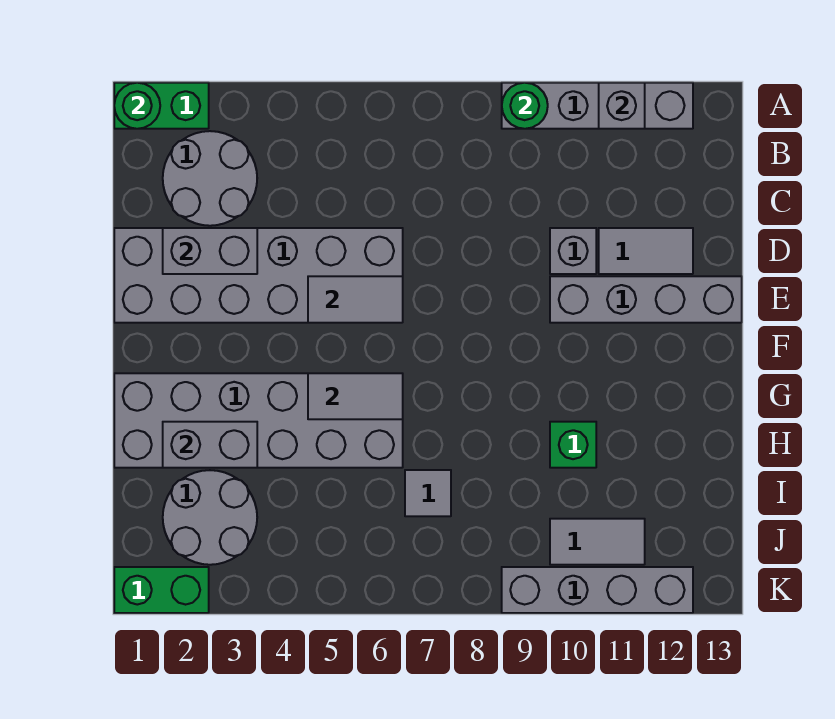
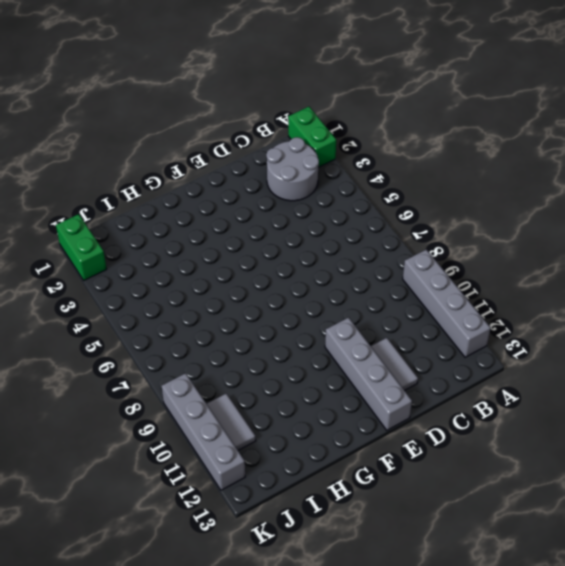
none -> grey brick D1:E6 level 1
none -> grey brick D10 level 1
none -> grey brick G1:H6 level 1

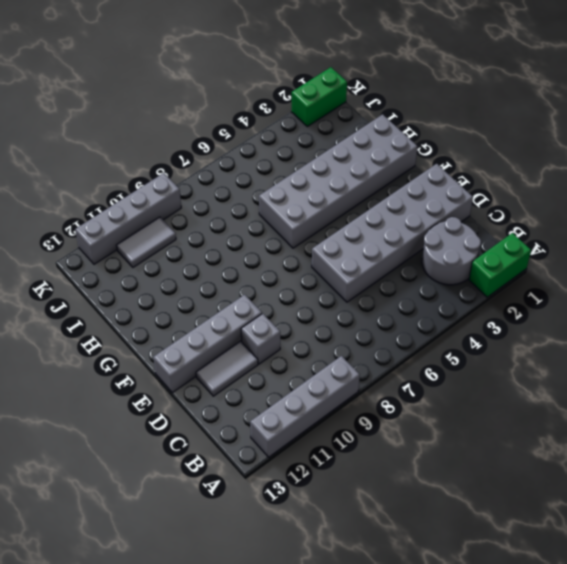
none -> green brick H10 level 1
none -> grey round brick I2:J3 level 1
none -> grey tile I7 level 1

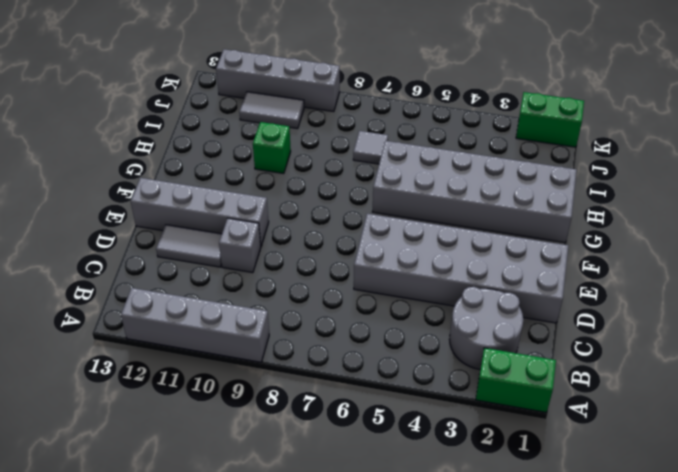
none -> grey round brick I2:J3 level 1
none -> green round brick A1 level 2
none -> green round brick A9 level 2

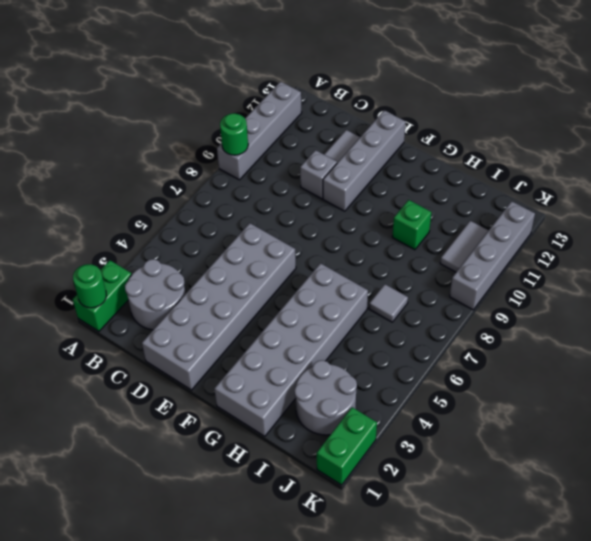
none -> grey brick A11 level 2
none -> grey brick D2:D3 level 2
none -> grey tile E5:E6 level 2

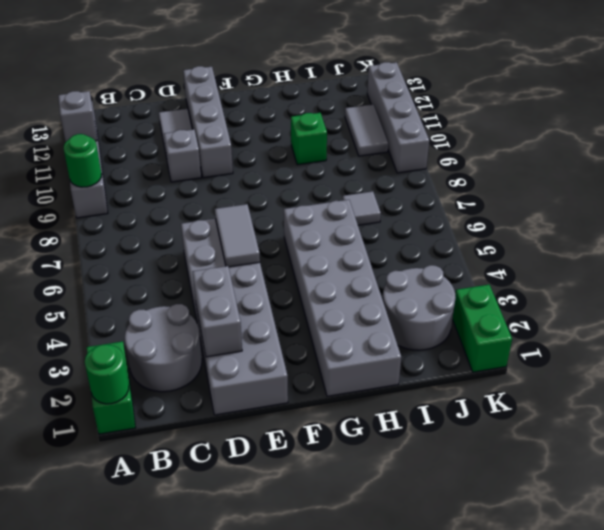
none -> grey tile G5:G6 level 2
none -> grey brick H2:H3 level 2

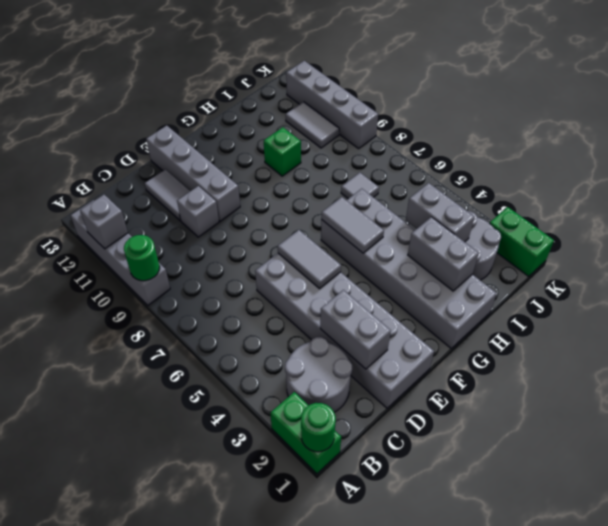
grey brick I3:I4 level 2 -> none

